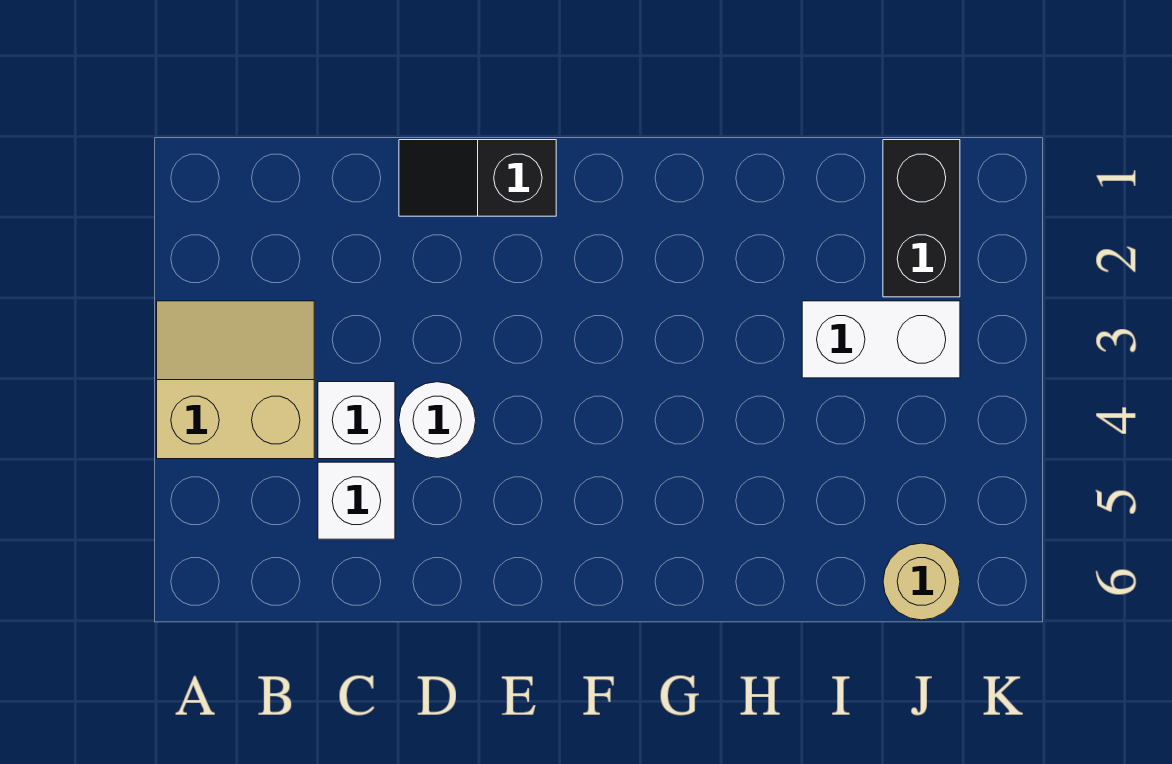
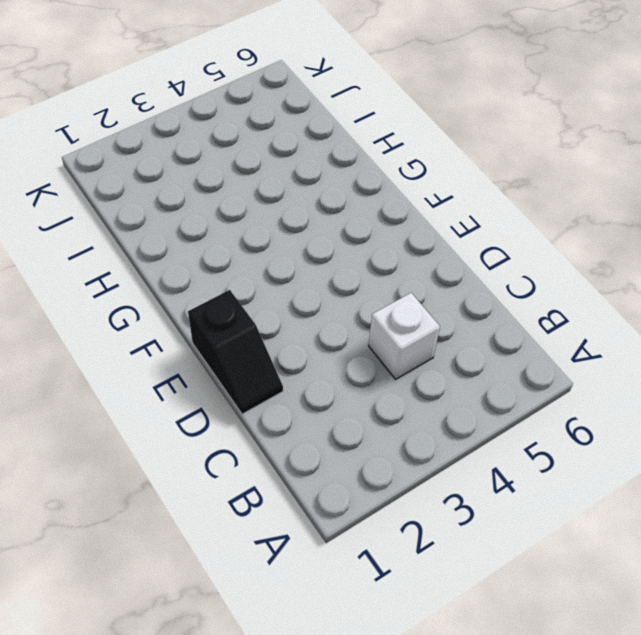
none -> tan slope A3:B4 level 1 top 4
none -> white brick C5 level 1

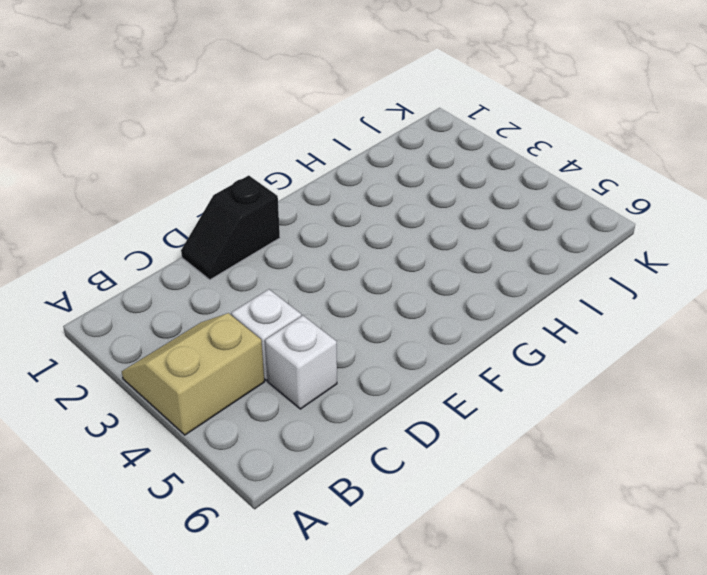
none -> white round brick D4 level 1
none -> white brick I3:J3 level 1

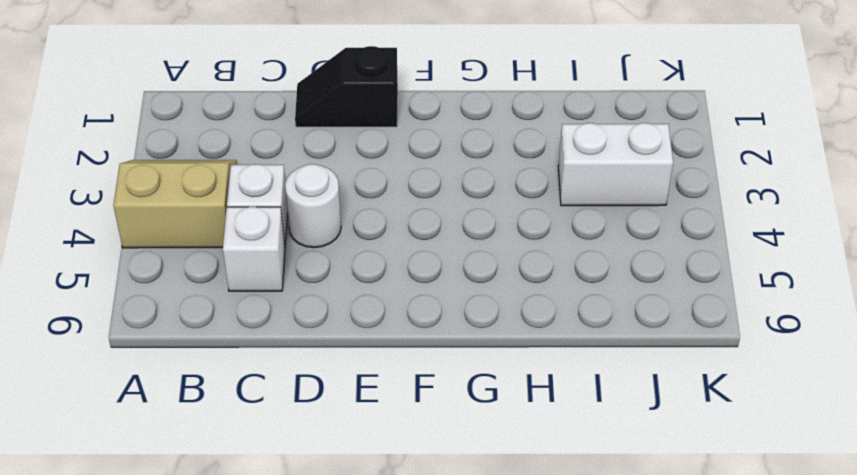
none -> black brick J1:J2 level 1
none -> tan round brick J6 level 1

